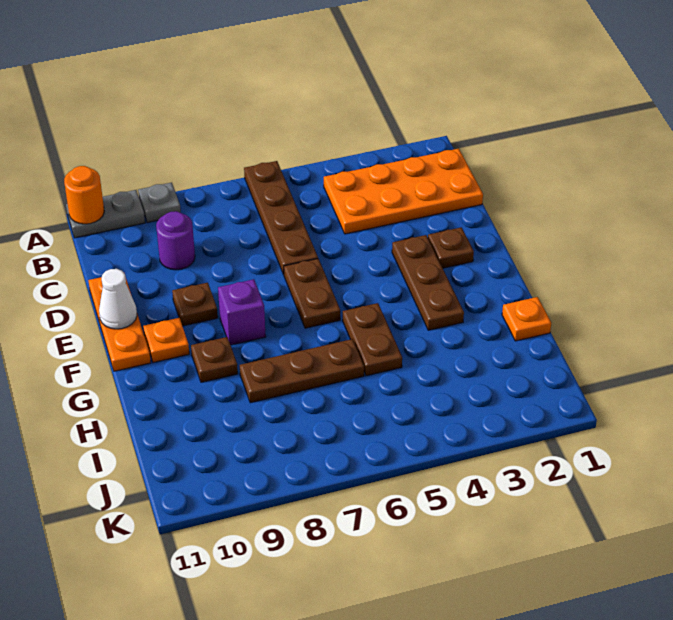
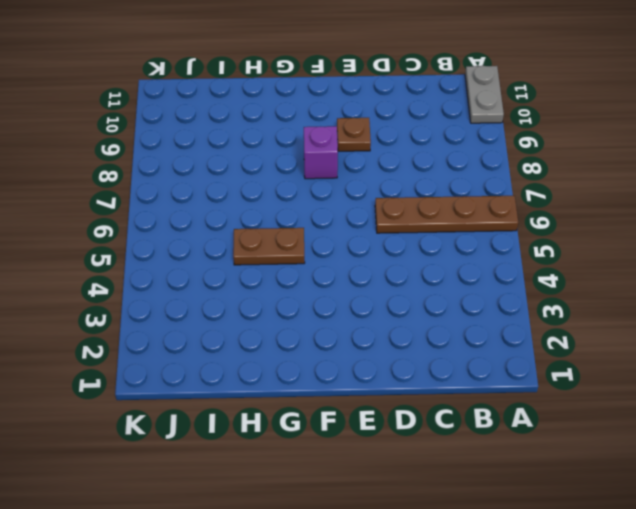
none -> grey plate A9 level 1
none -> orange plate B1:C4 level 1
none -> purple round brick C9 level 1

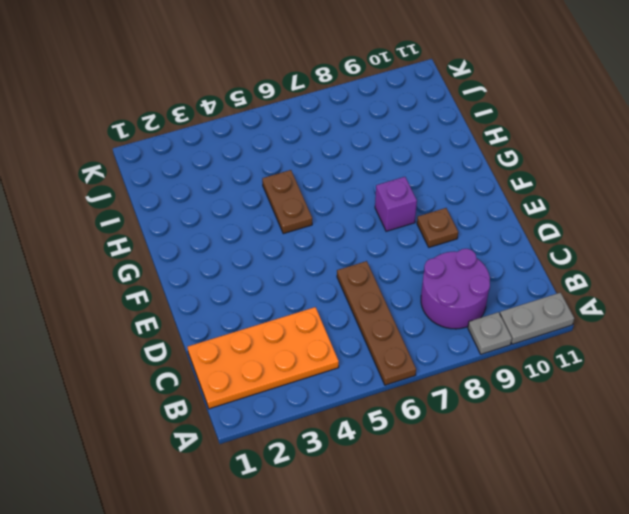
purple round brick B8:C9 level 1 -> purple round brick C9 level 1
none -> orange plate D11:F11 level 1
none -> brown plate E2 level 1
none -> brown plate E3:G3 level 1

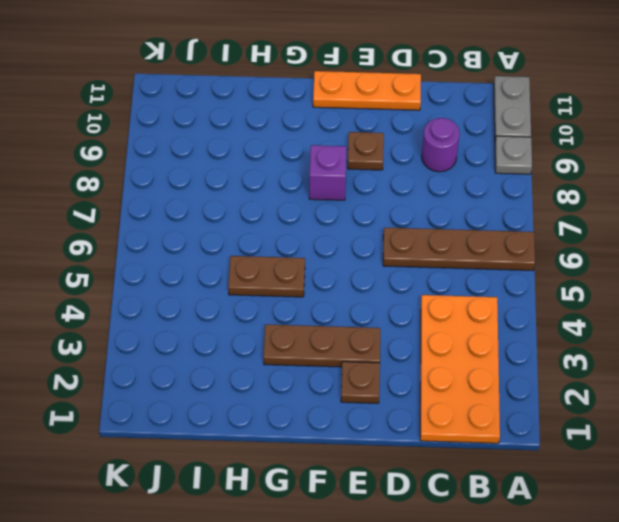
none -> brown plate E6:F6 level 1
none -> orange plate F10 level 1
none -> brown plate G9 level 1

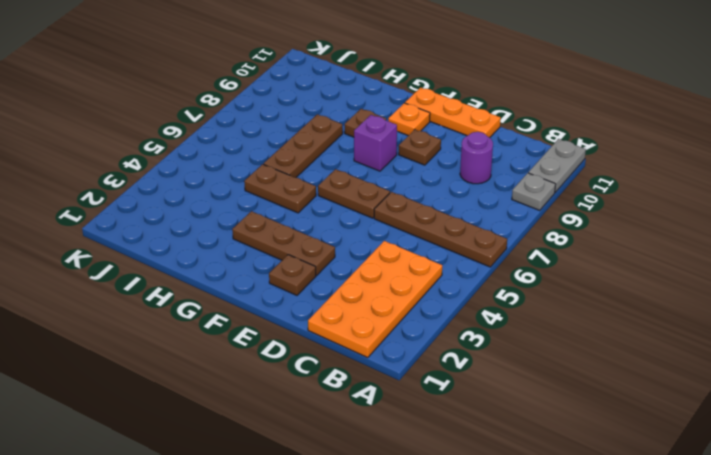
none -> orange plate H1 level 1
none -> orange round brick A11 level 2
none -> white cone E11 level 2

